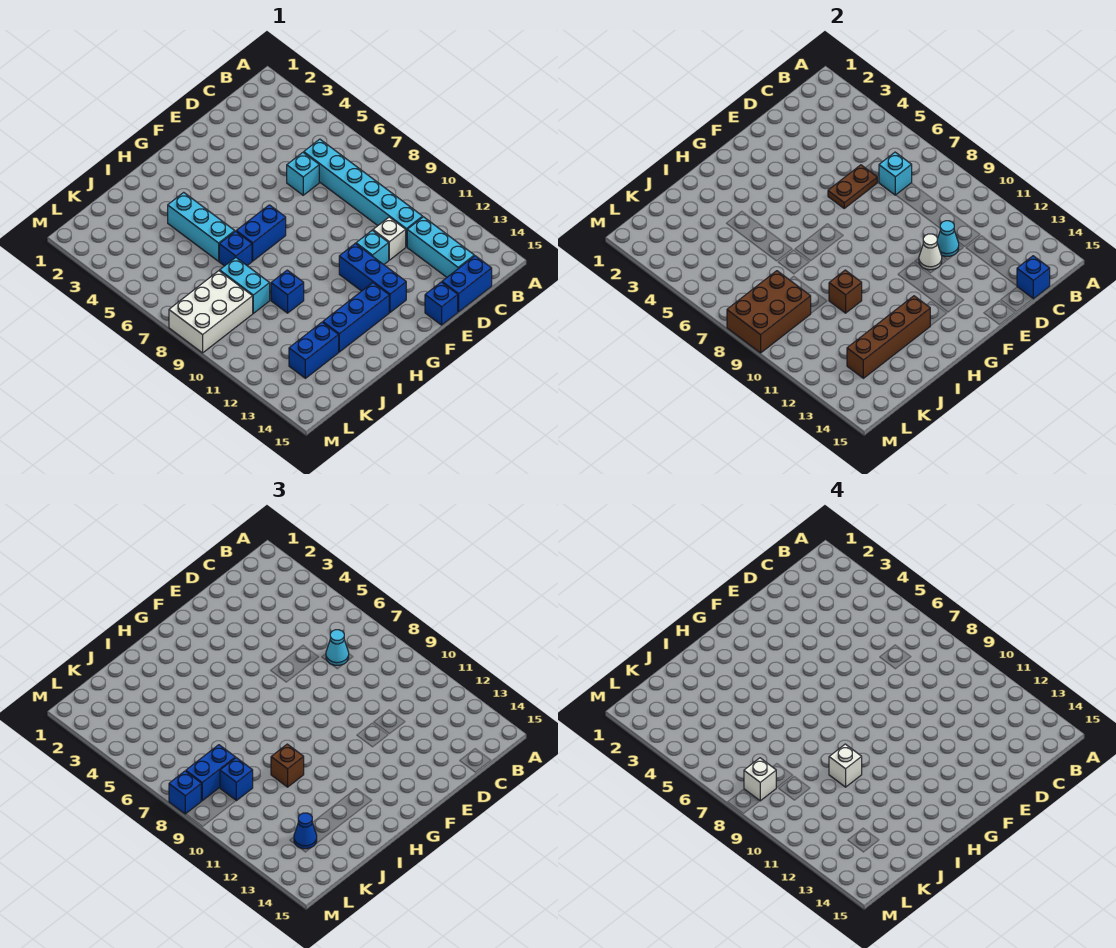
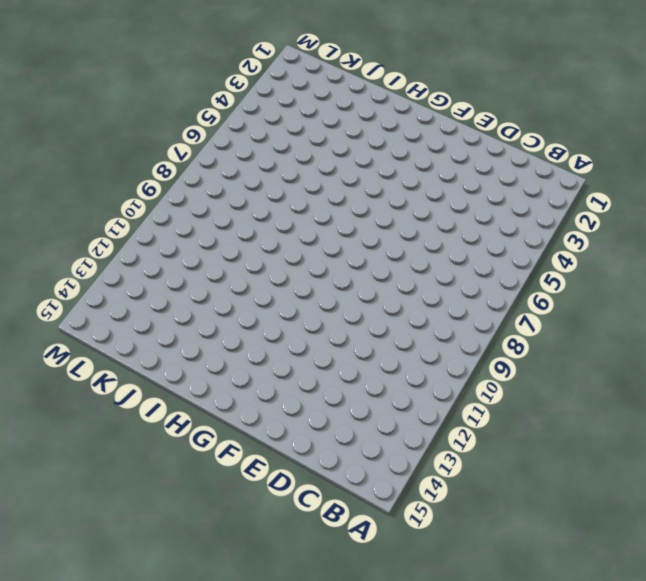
none -> cyan brick C6:C11 level 1
none -> cyan brick C12:C14 level 1
none -> blue brick C15:D15 level 1
none -> cyan brick D6 level 1

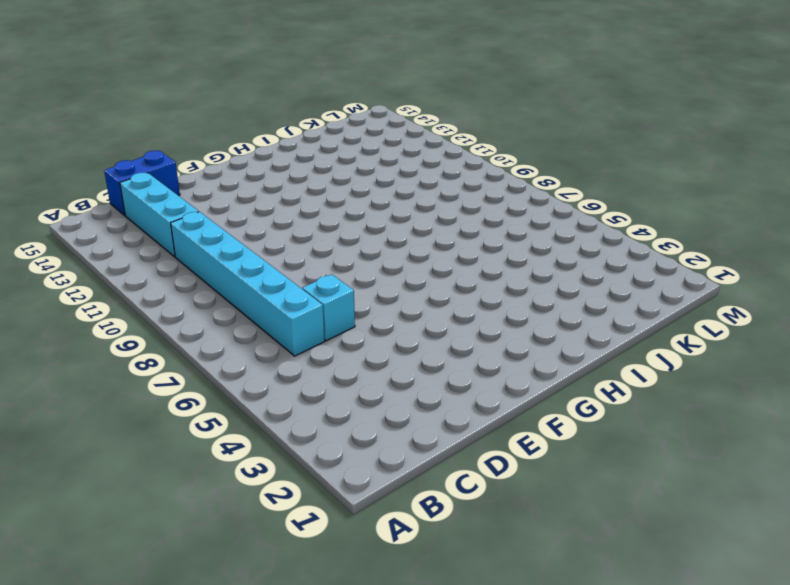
none -> white brick D11 level 1
none -> cyan brick E11 level 1
none -> blue brick E15 level 1
none -> blue brick F11:F13 level 1

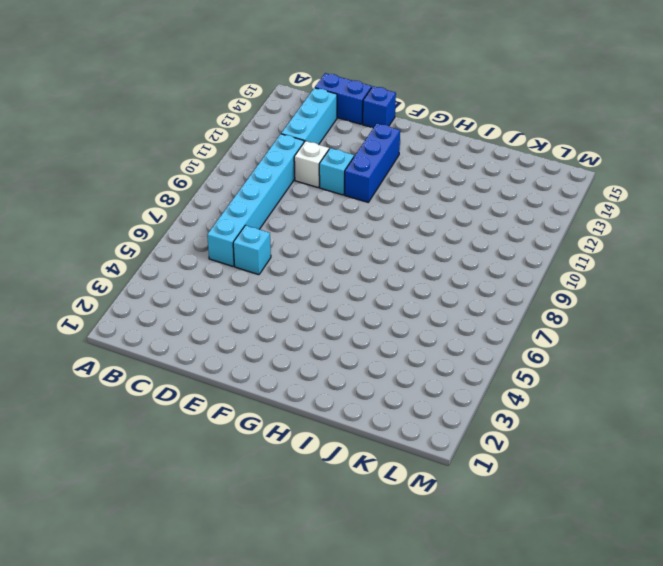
none -> blue brick G7:H7 level 1
none -> blue brick G13:I13 level 1
none -> cyan brick I4:I6 level 1
none -> blue brick I7 level 1

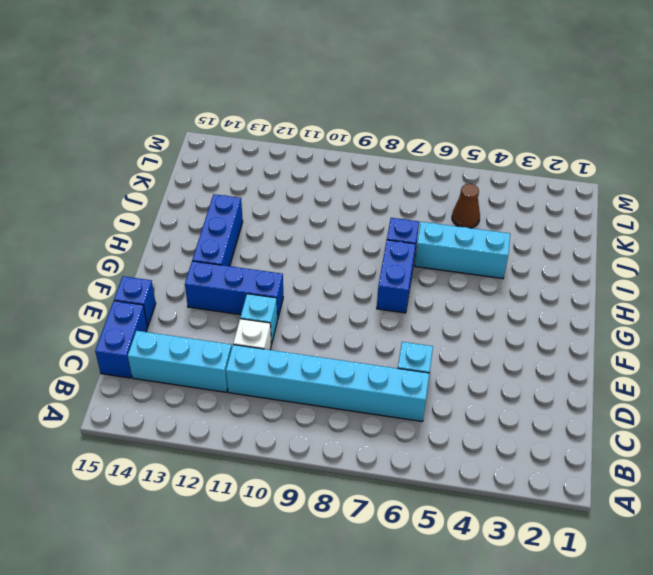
brown cone K5 level 1 -> none
none -> blue brick I10 level 1
none -> cyan brick J8:J9 level 1
none -> blue brick J13:K13 level 1
none -> white brick K8:M9 level 1

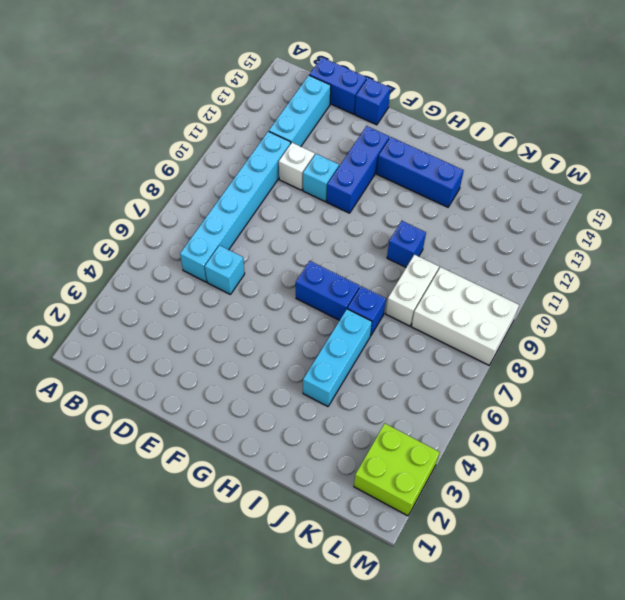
white brick J8:J9 level 1 -> cyan brick J8:J9 level 1
lime brick L2:M3 level 1 -> none
none -> blue brick J13:K13 level 1
none -> cyan brick C7 level 2
none -> blue brick C15 level 2
none -> brown plate D6:E6 level 2

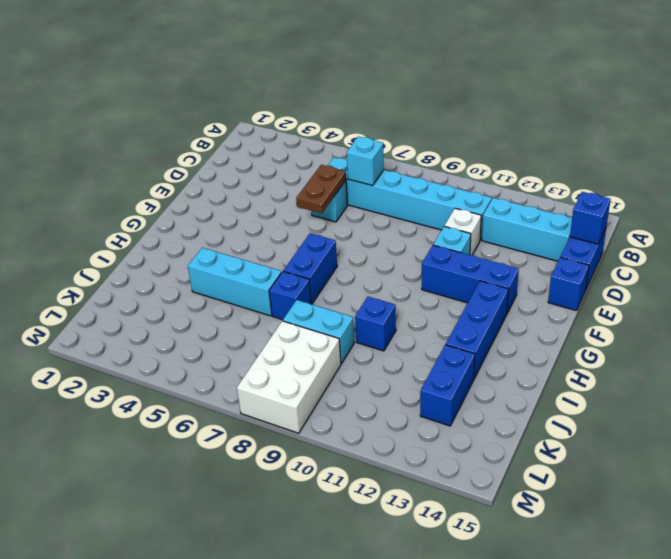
none -> cyan cone D11 level 2
none -> white cone E11 level 2
none -> brown brick H13:K13 level 2
none -> brown brick I10 level 2

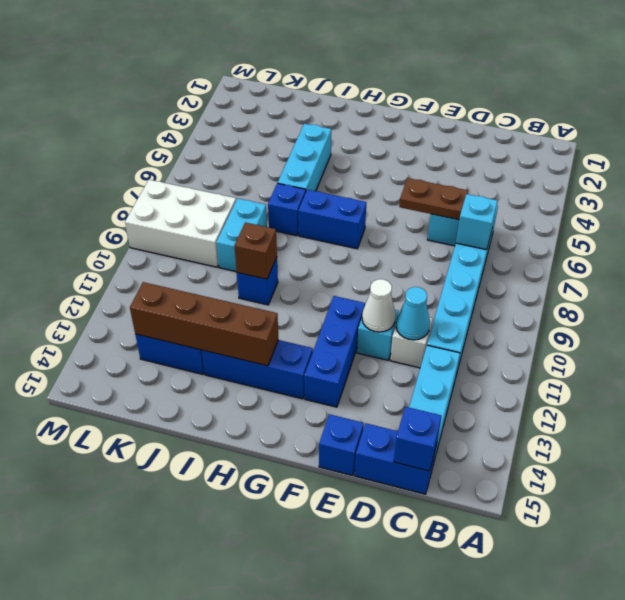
none -> brown brick K8:M9 level 2
none -> cyan cone C7 level 3
none -> brown brick I10 level 3
none -> blue brick K8:L8 level 3

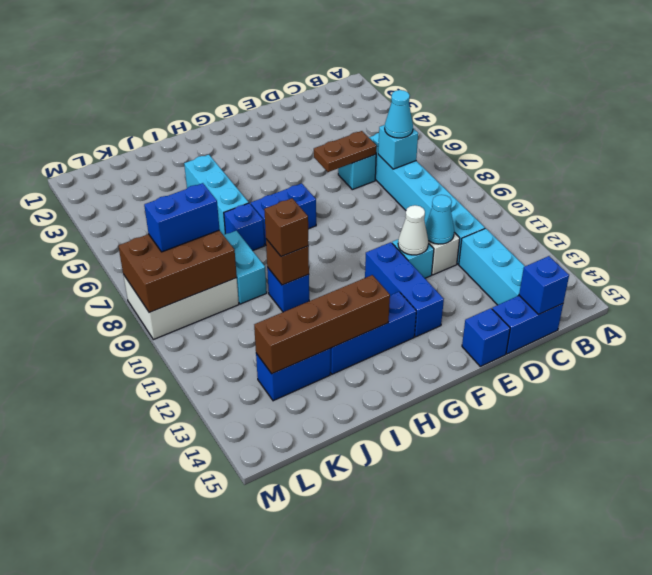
none -> blue brick K9 level 3
none -> blue cone K13 level 3
none -> blue brick M8 level 3
none -> white brick I10 level 4

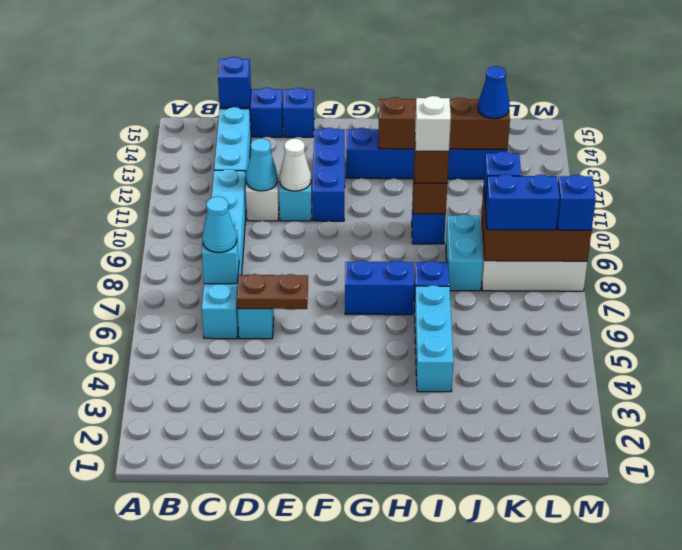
none -> white brick L8 level 4

